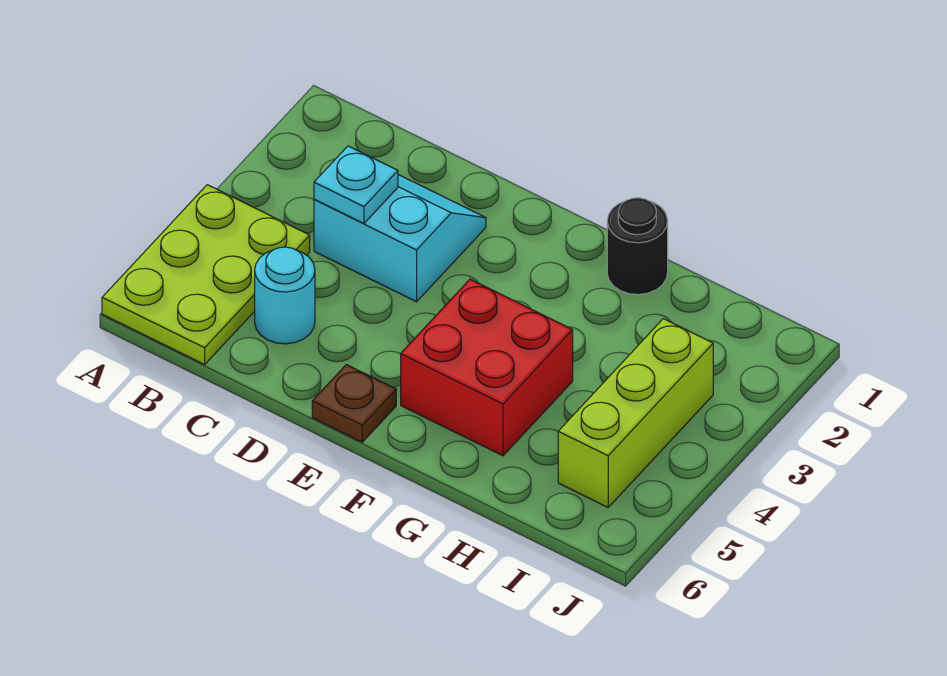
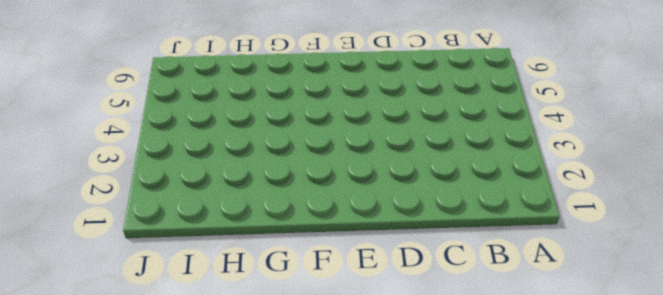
none -> lime plate A4:B6 level 1
none -> cyan slope C2:D3 level 1 top 3

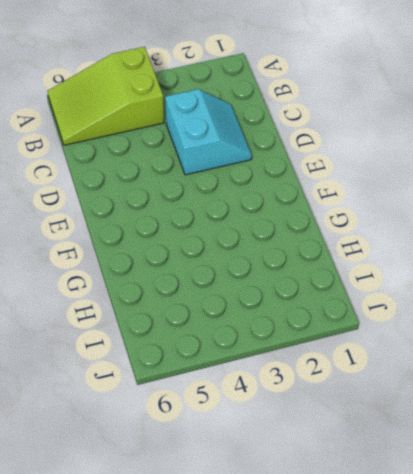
lime slope A4:B6 level 1 top 4 -> lime plate A4:B6 level 1
none -> cyan round brick C5 level 1
none -> brown plate E6 level 1

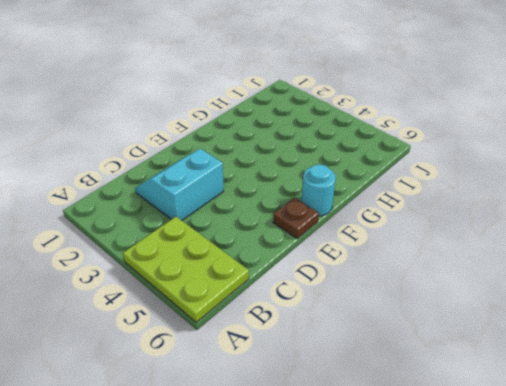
cyan round brick F6 level 1 -> cyan round brick C5 level 1
none -> red brick F4:G5 level 1
none -> black round brick G1 level 1

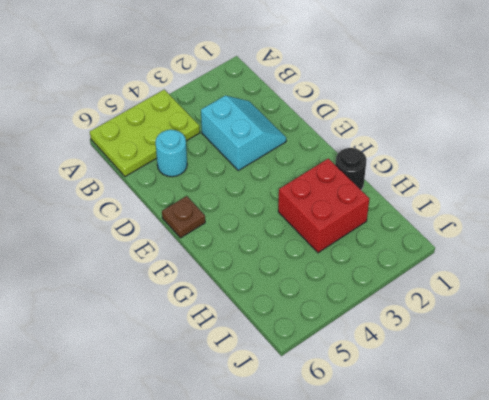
red brick G2:H3 level 1 -> red brick F4:G5 level 1
none -> lime brick I3:I5 level 1
none -> cyan plate C3 level 2

